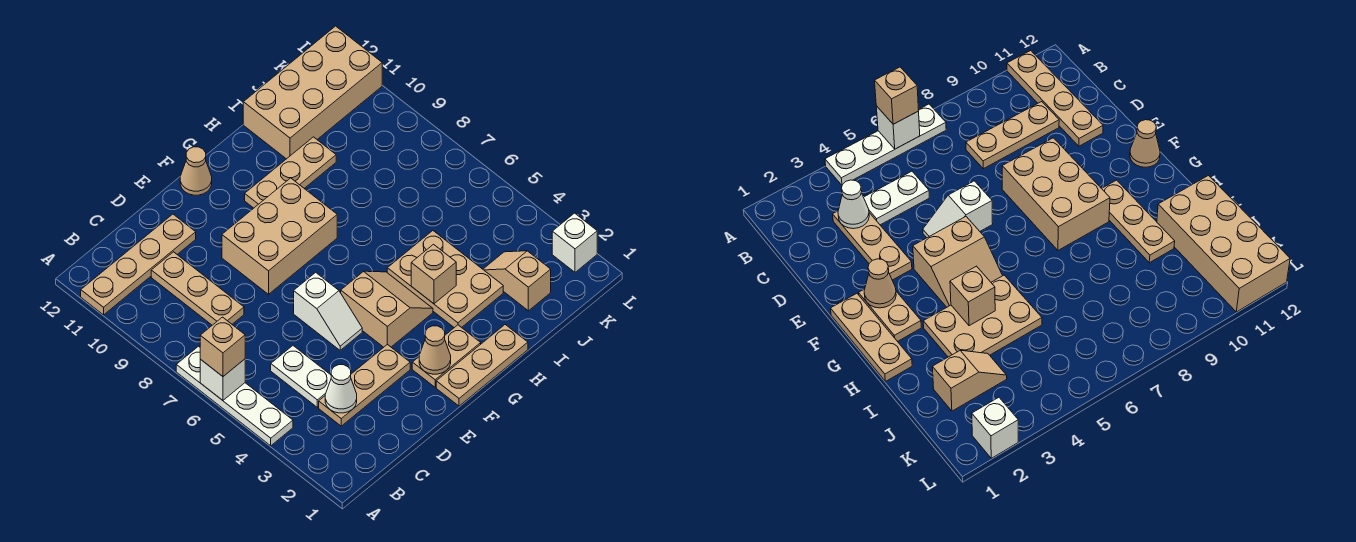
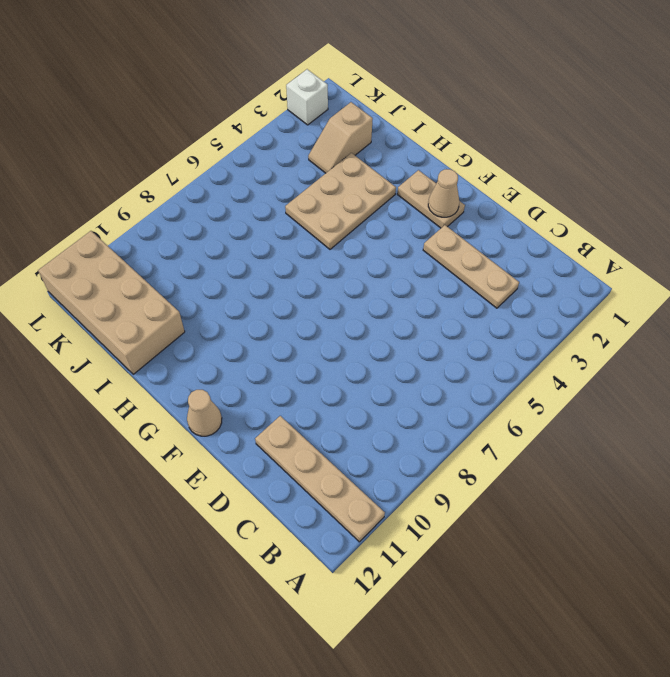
none -> white plate A4:A7 level 1
none -> white plate C4:C5 level 1
none -> tan plate C8:C10 level 1

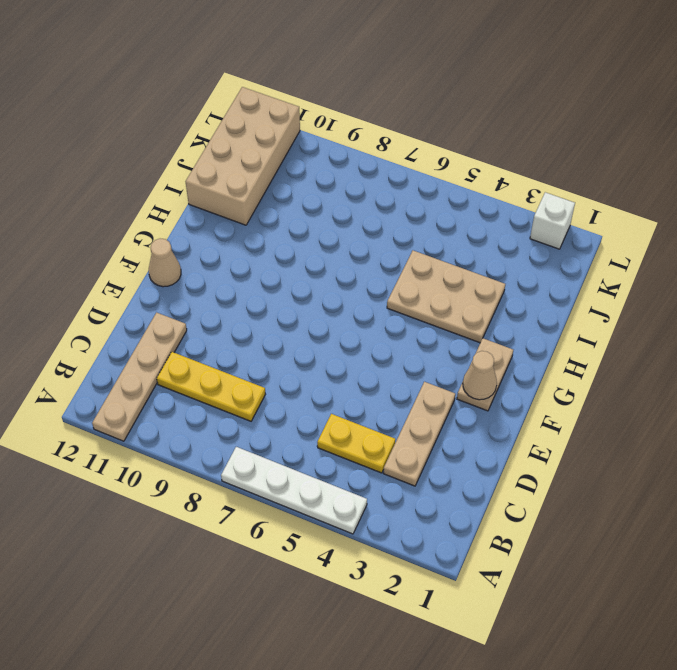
yellow plate C4:C5 level 1 -> white plate C4:C5 level 1
yellow plate C8:C10 level 1 -> tan plate C8:C10 level 1
none -> white slope E5:E6 level 1 top 6
none -> tan brick E8:G9 level 1
none -> tan plate F1:H1 level 1

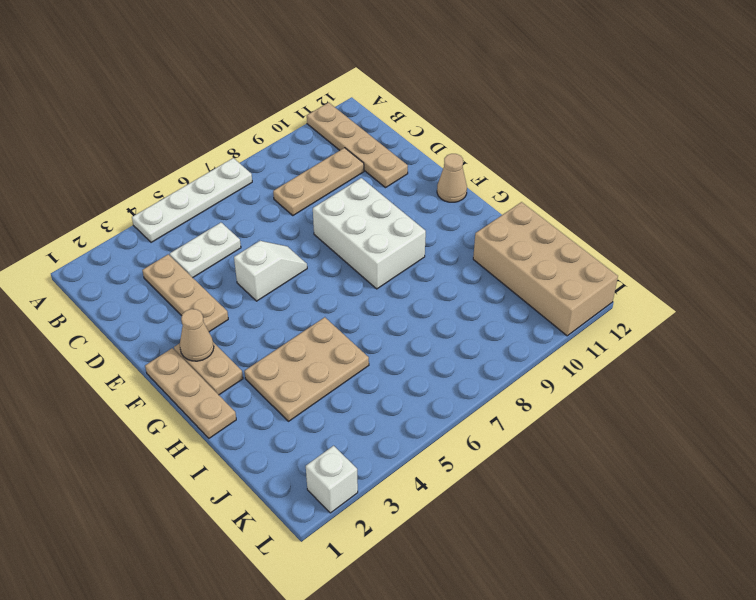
white slope E5:E6 level 1 top 5 -> white slope E5:E6 level 1 top 6
white brick E8:G9 level 1 -> tan brick E8:G9 level 1
none -> tan slope F4:G5 level 1 top F
none -> tan plate G10:I10 level 1
none -> tan slope J2:J3 level 1 top 2

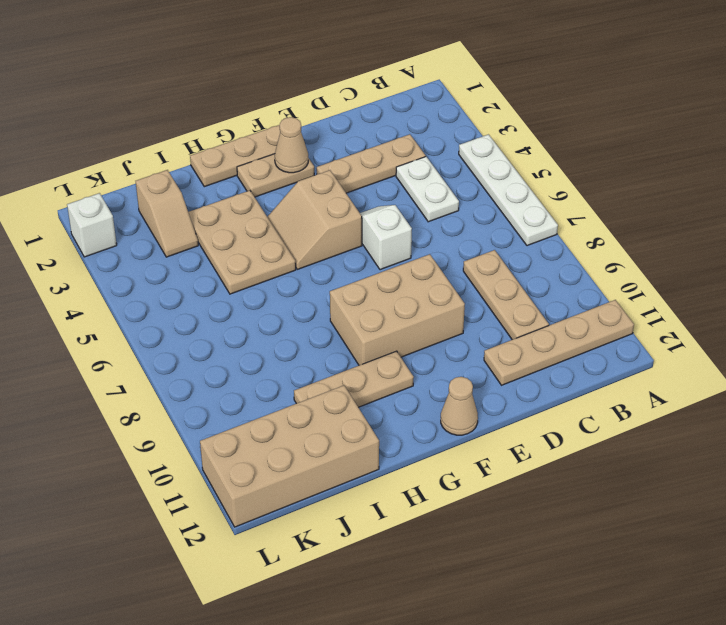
none -> white brick A6 level 2
none -> white cone C3 level 2
none -> tan brick H4 level 2

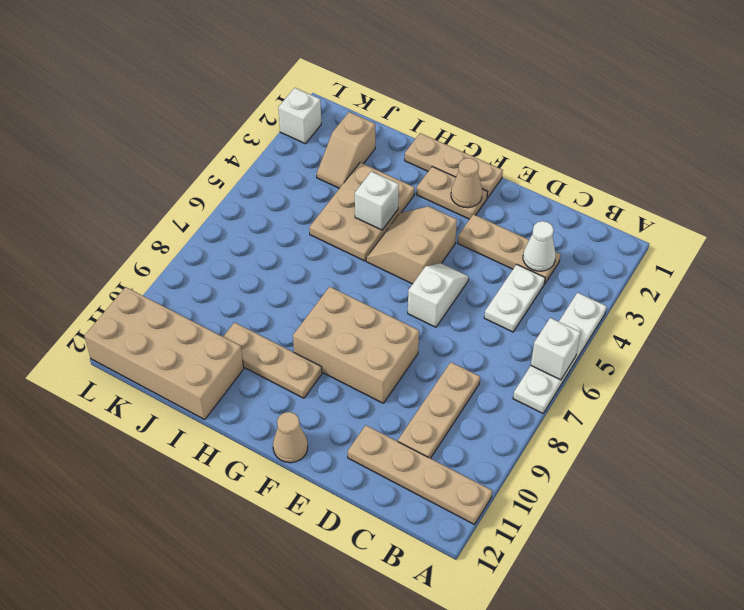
white brick H4 level 2 -> tan brick H4 level 2
none -> tan brick A6 level 3

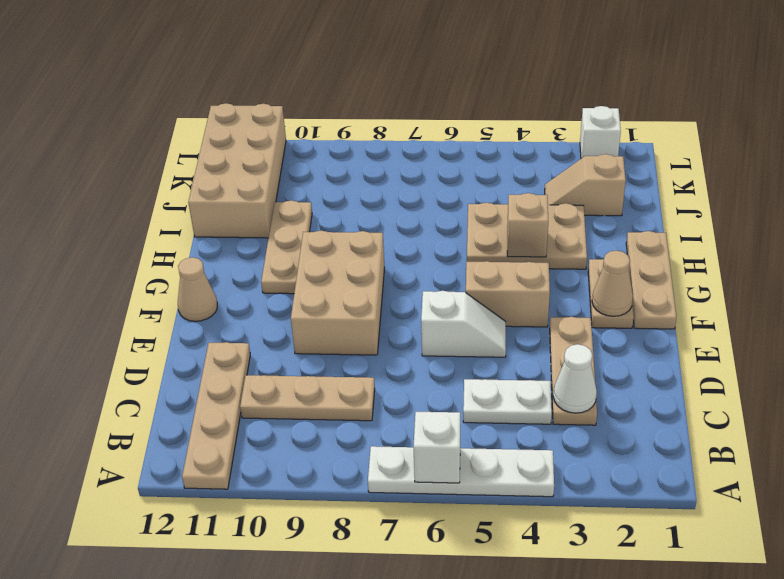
none -> tan brick A6 level 3

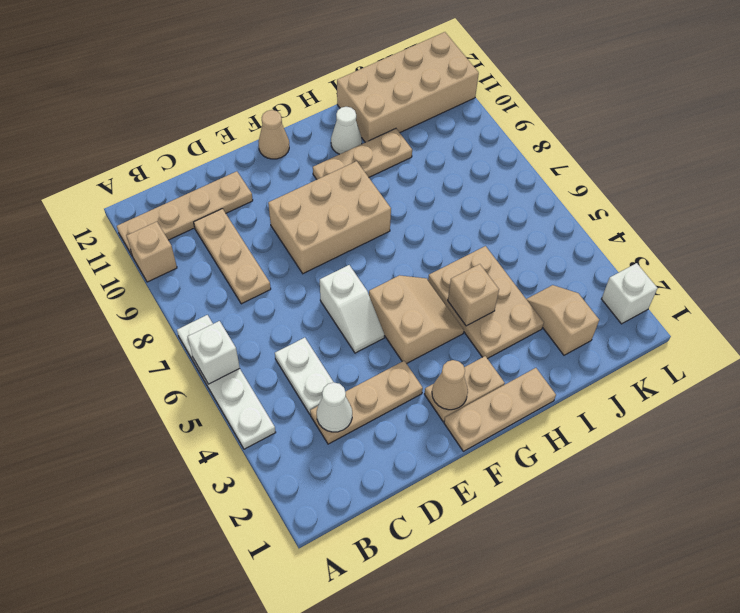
tan brick A10 level 1 -> tan brick A6 level 3
white cone H11 level 1 -> none

